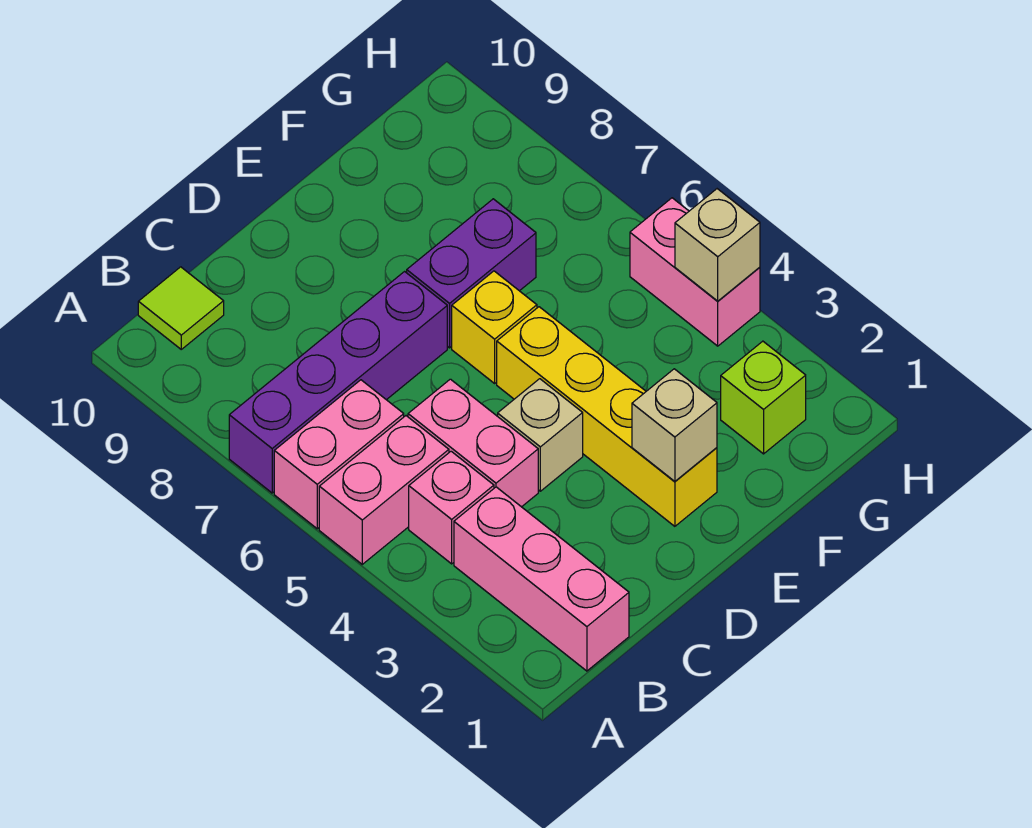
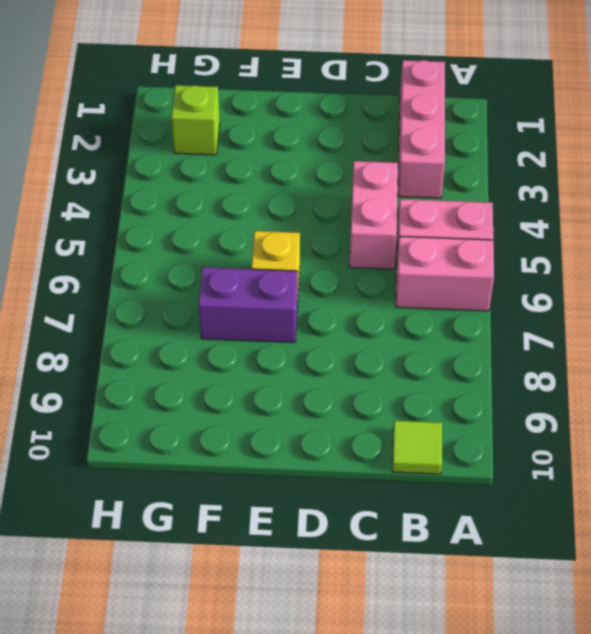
none -> purple brick A7:D7 level 1
none -> pink brick B4 level 1
none -> tan brick D4 level 1

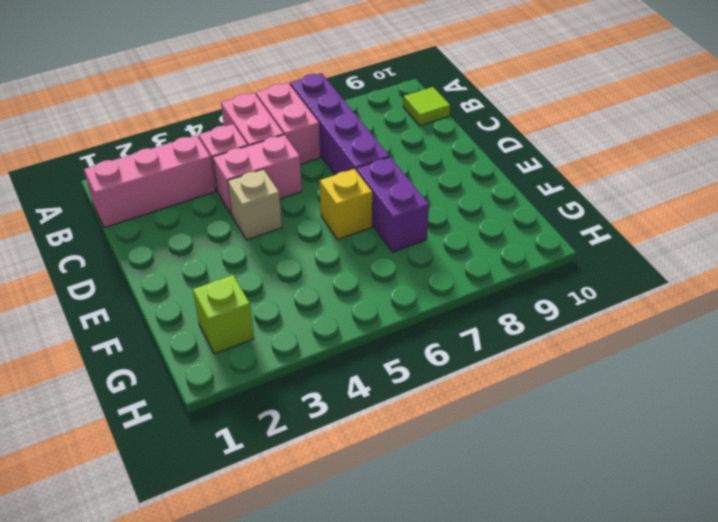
none -> yellow brick E2:E5 level 1
none -> pink brick H4:H5 level 1
none -> tan brick E2 level 2

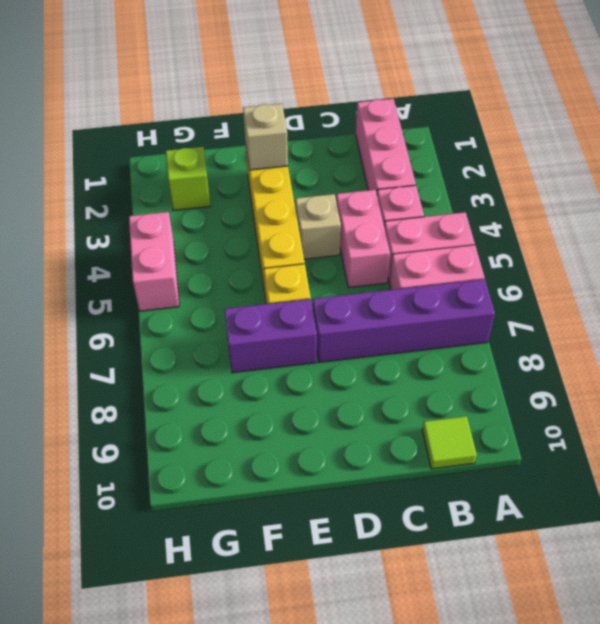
none -> tan brick H4 level 2

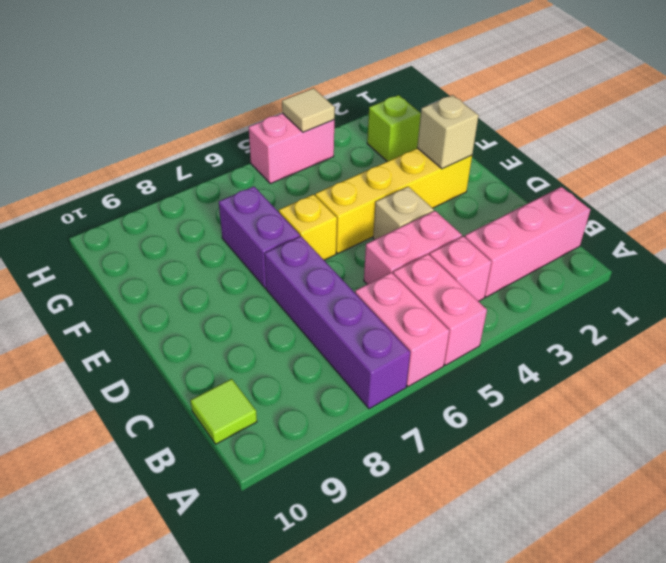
tan tile H4 level 2 -> tan brick H4 level 2

